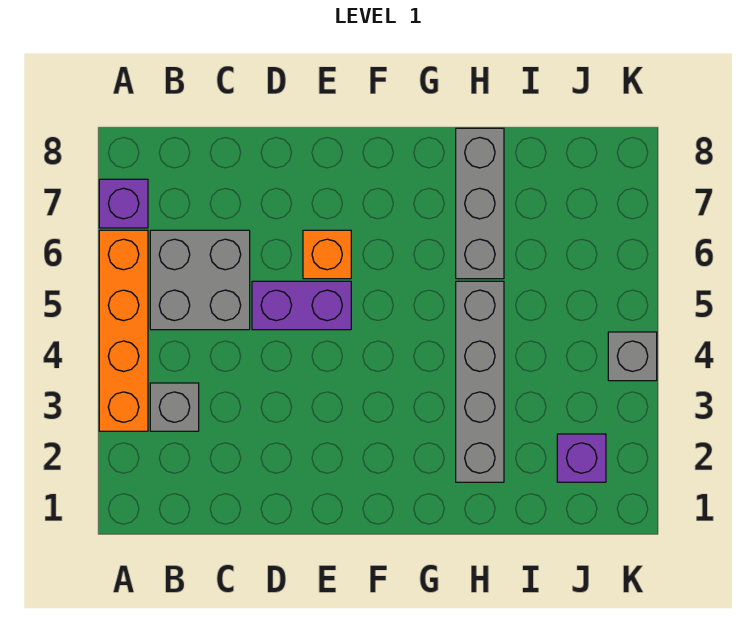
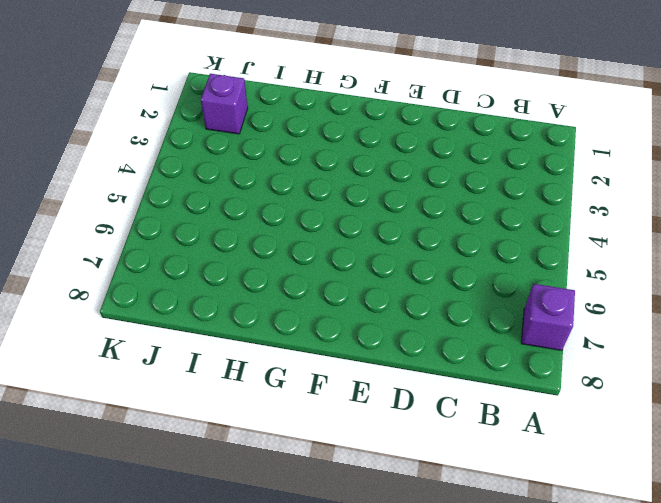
none -> orange brick A3:A6 level 1
none -> grey brick B3 level 1

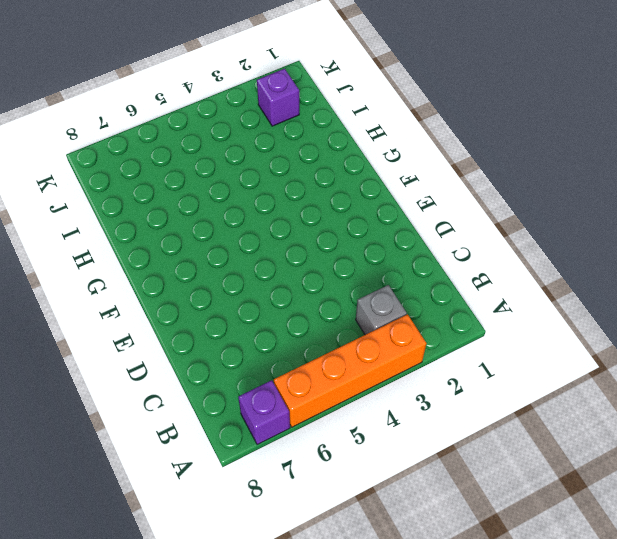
none -> grey brick B5:C6 level 1
none -> purple brick D5:E5 level 1

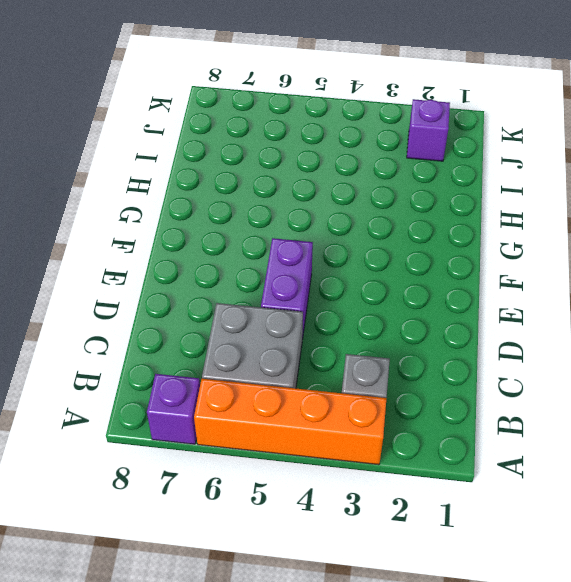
none -> orange brick E6 level 1
none -> grey brick H2:H5 level 1

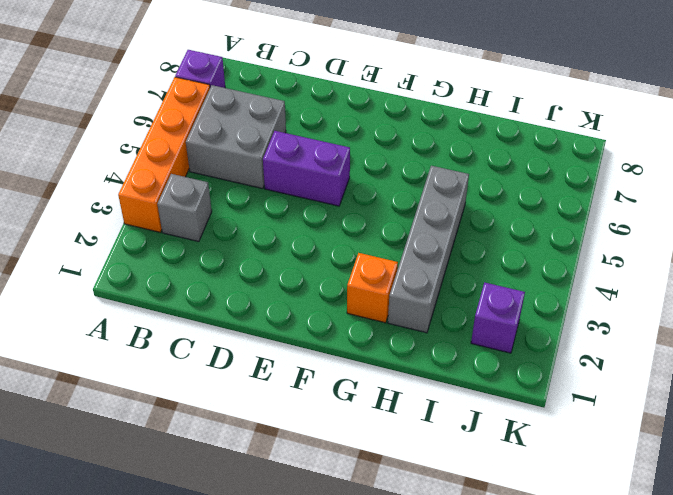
orange brick G2 level 1 -> orange brick E6 level 1
none -> grey brick H6:H8 level 1
none -> grey brick K4 level 1

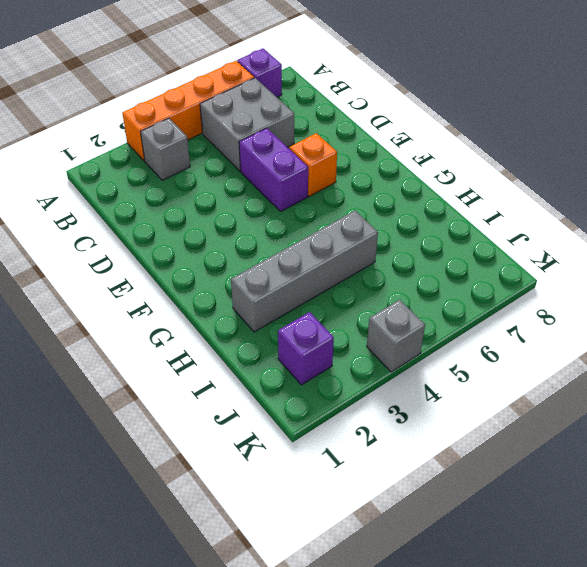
none -> grey brick H6:H8 level 1

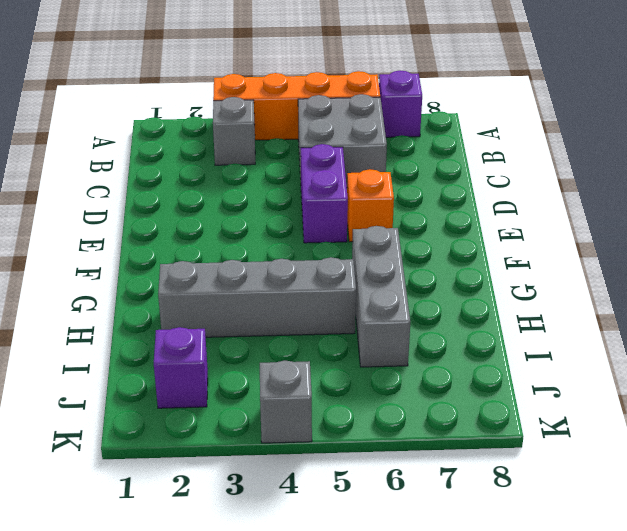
grey brick G6:I6 level 1 -> grey brick H6:H8 level 1

